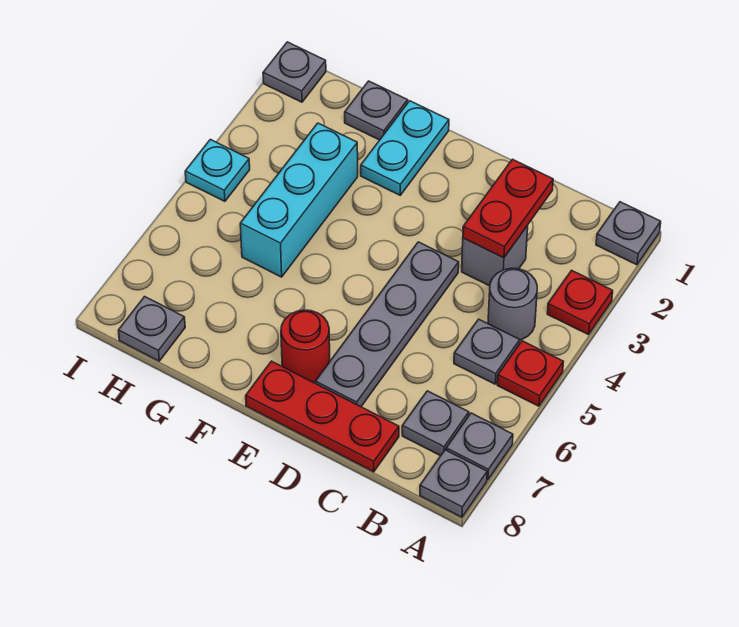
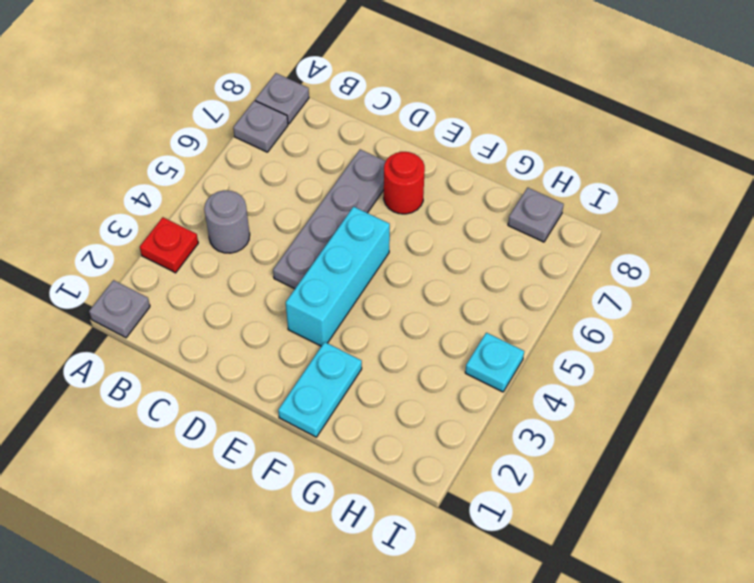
cyan brick E3:E5 level 1 -> cyan brick G3:G5 level 1
none -> red plate A5 level 1
none -> grey plate B5 level 1
none -> grey plate B7 level 1

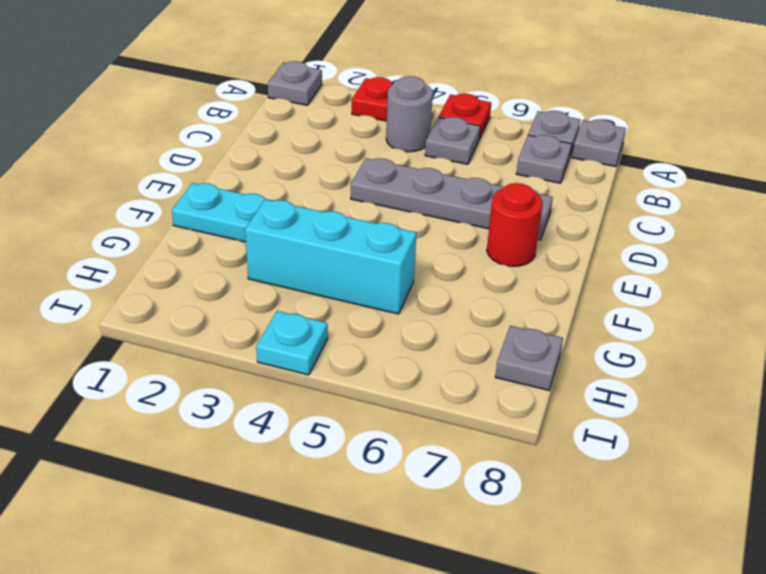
none -> grey brick C3 level 1
none -> red plate C8:E8 level 1
none -> grey plate G1 level 1

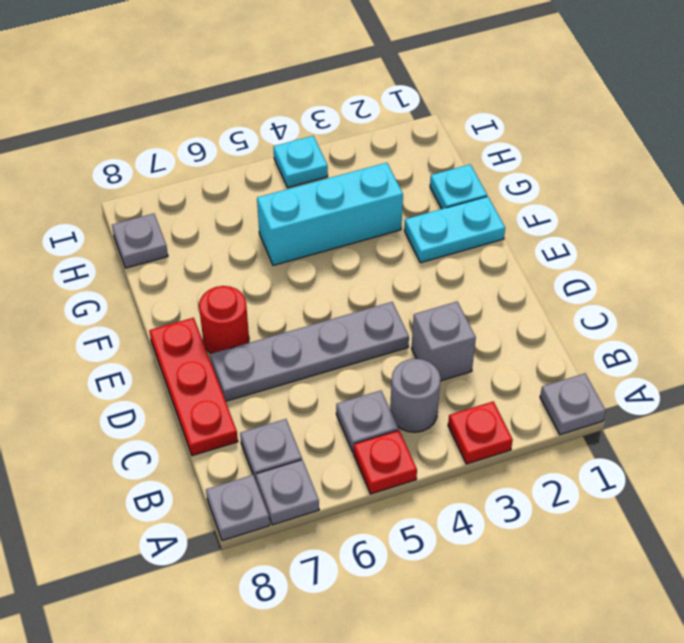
cyan plate G1 level 1 -> grey plate G1 level 1
none -> grey plate I1 level 1
none -> red plate C2:C3 level 2

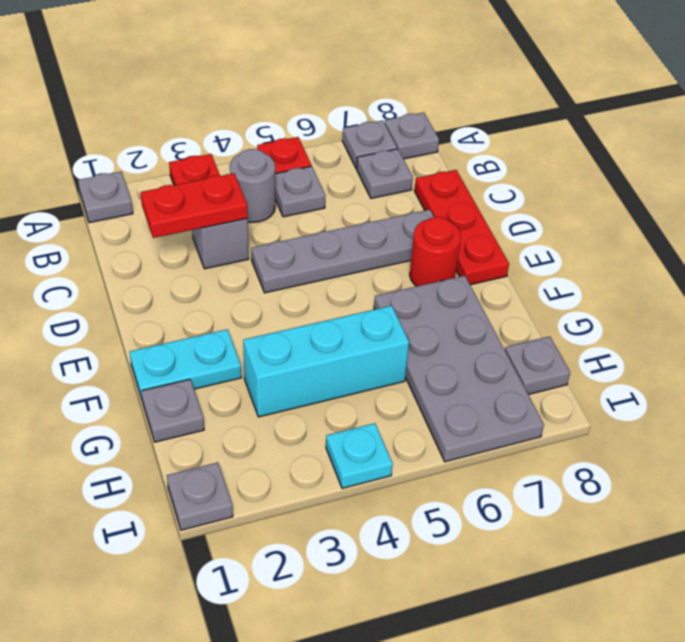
grey plate F6:I7 level 1 -> none

